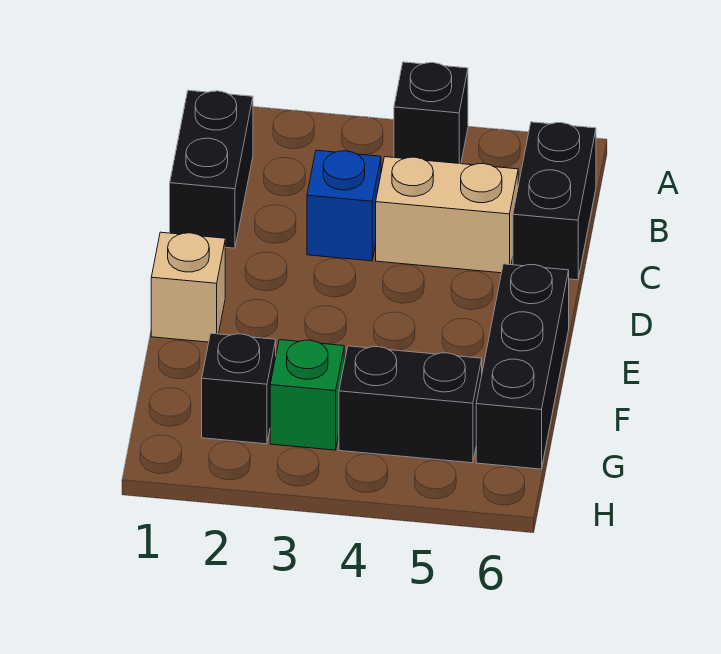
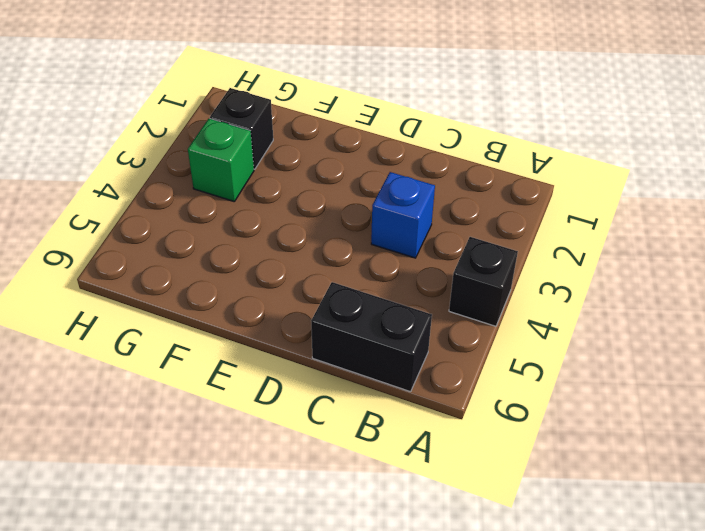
none -> black brick B1:C1 level 1
none -> tan brick C4:C5 level 1

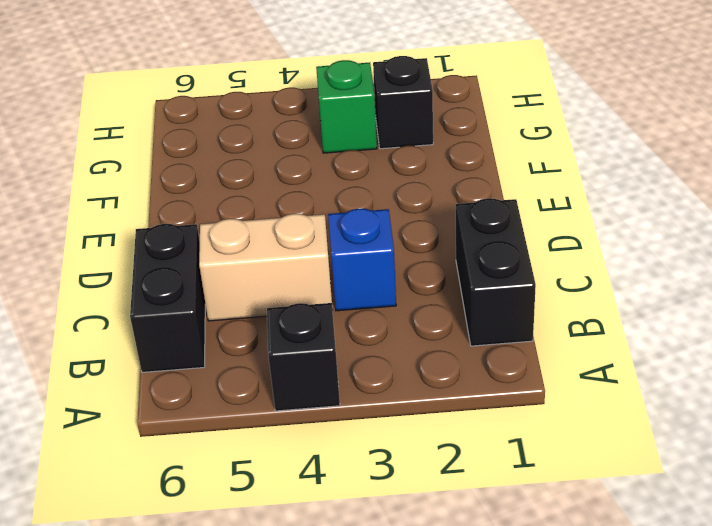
none -> tan brick E1 level 1
none -> black brick E6:G6 level 1

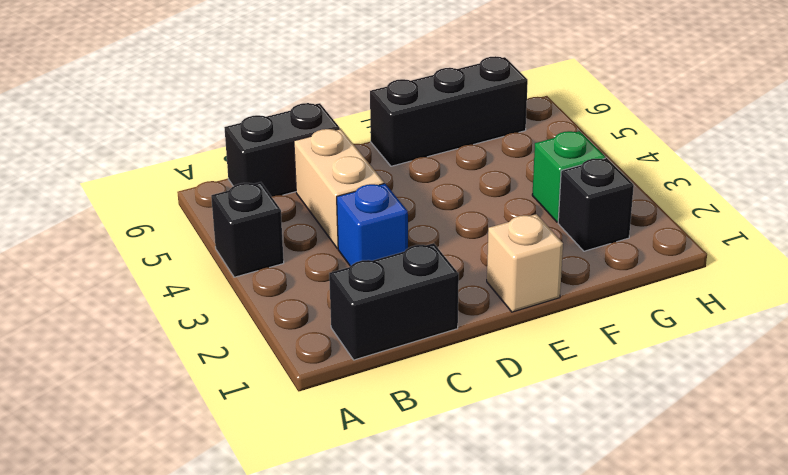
none -> black brick G4:G5 level 1

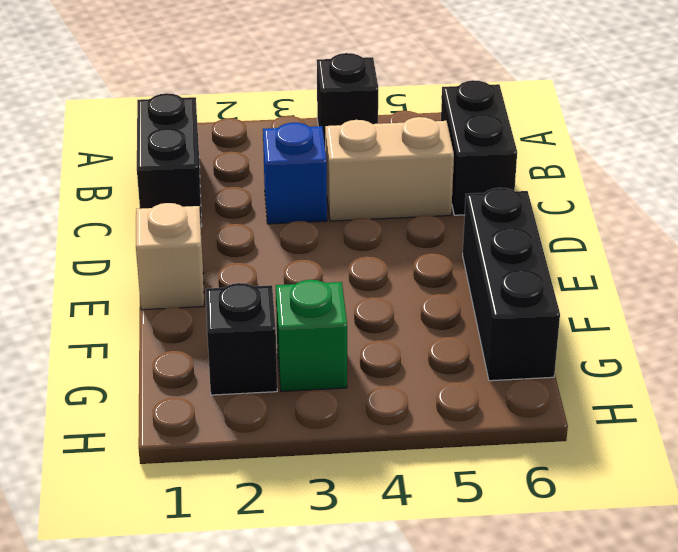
none -> black brick G4:G5 level 1

